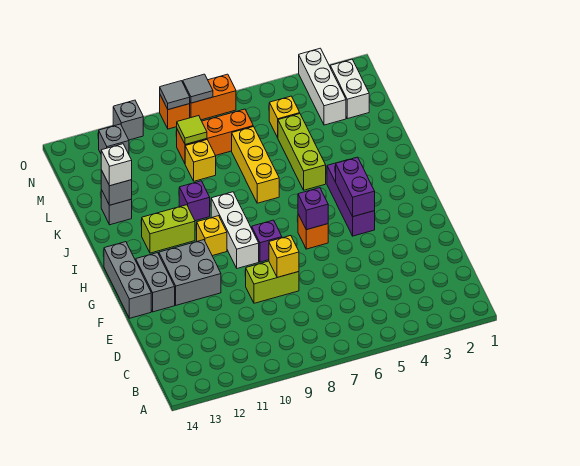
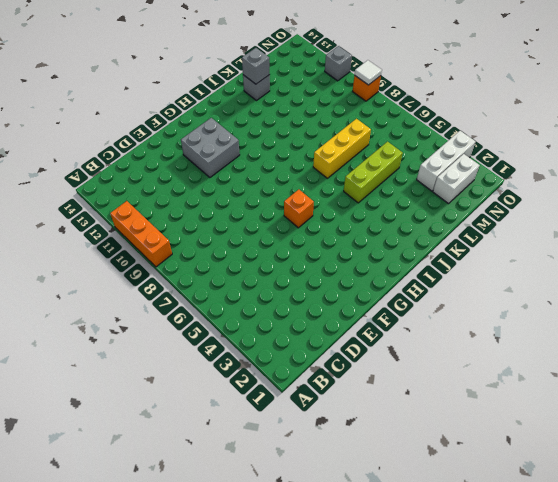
orange brick A9:A11 level 1 -> orange brick M7:M9 level 1
white tile O9 level 2 -> grey tile O9 level 2
none -> lime brick E8:E9 level 1
none -> grey brick F13:G13 level 1
none -> grey brick F14:H14 level 1
none -> purple brick G4:I4 level 1

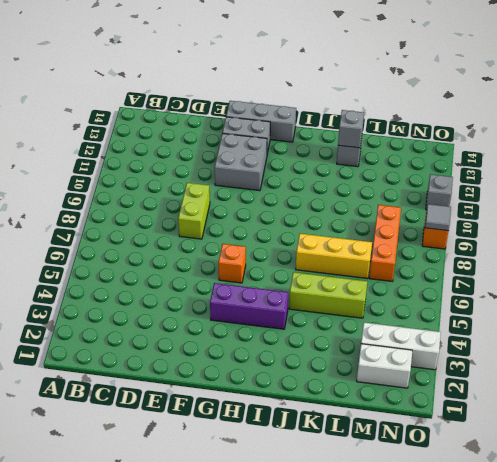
none -> purple brick G8 level 1
none -> white brick G9:I9 level 1
none -> yellow brick H10 level 1
none -> lime brick I11:I12 level 1

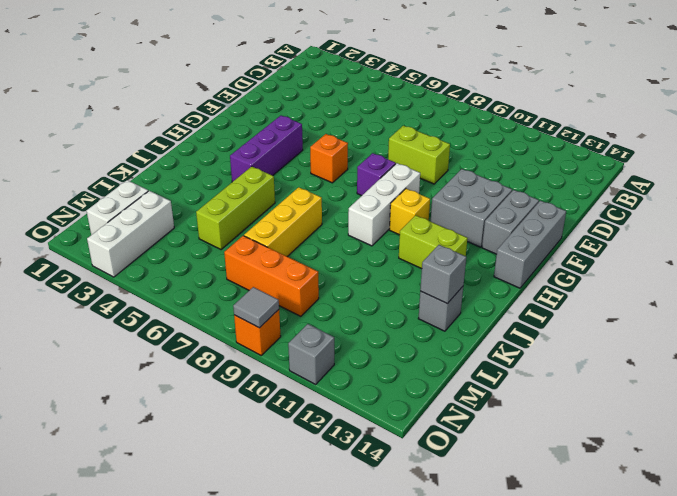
none -> purple brick J10 level 1
none -> yellow brick L9 level 1
none -> yellow brick M5 level 1
none -> grey brick N12 level 1

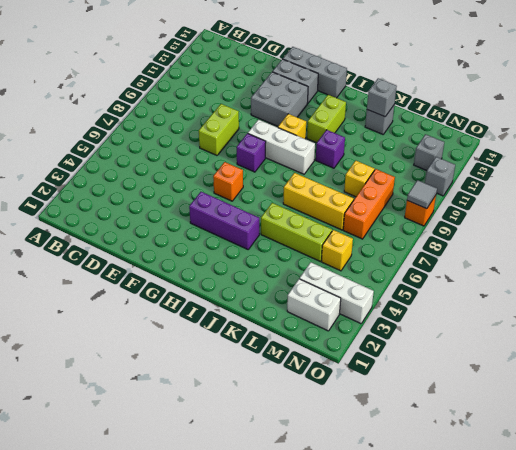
none -> orange brick O7:O8 level 1
none -> yellow brick E8 level 2
none -> purple brick G4:H4 level 2
none -> purple brick G6 level 2

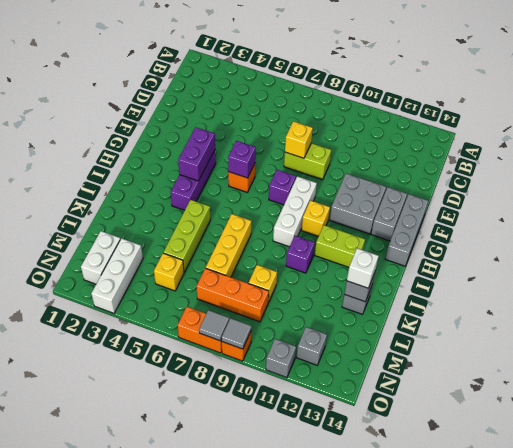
none -> lime tile M9 level 2

